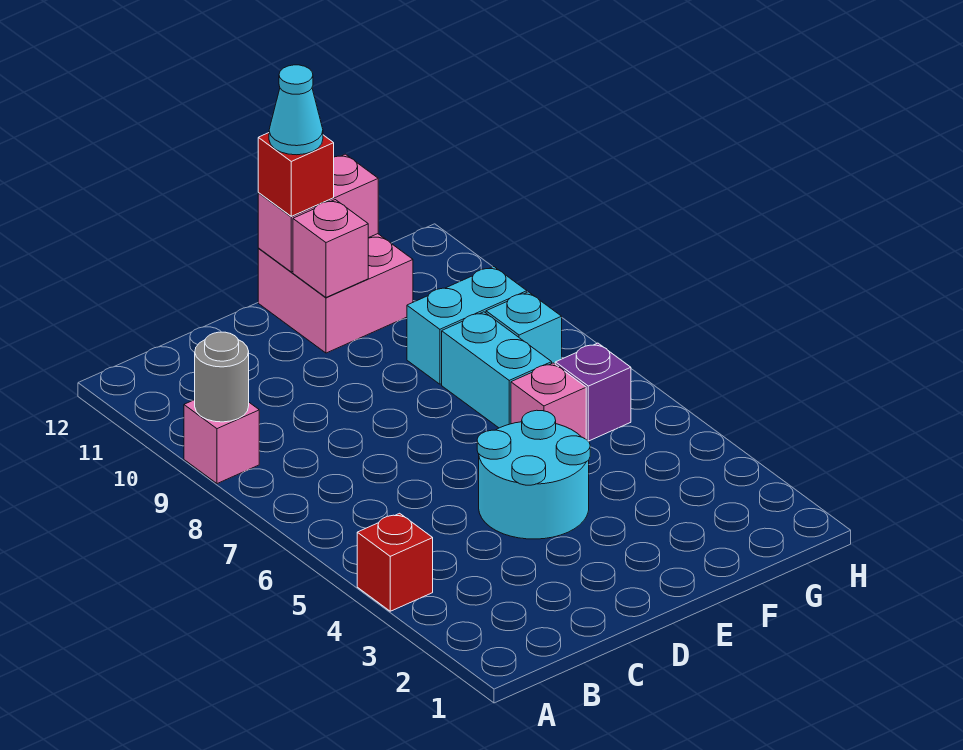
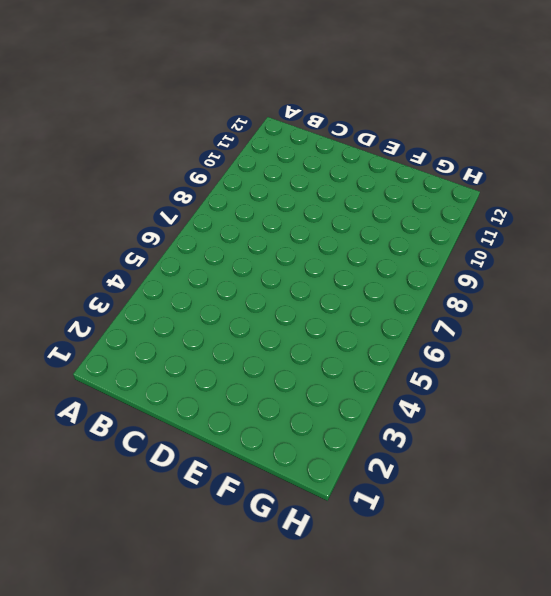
none -> red brick A4 level 1
none -> pink brick A9 level 1
none -> cyan round brick D4:E5 level 1

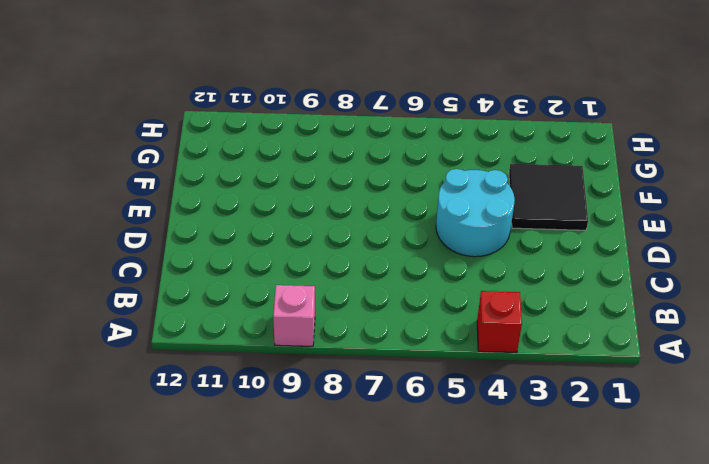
black tile E2:F3 level 1 -> none
none -> pink brick E11:F12 level 1
none -> pink brick F6 level 1
none -> cyan brick F7:F8 level 1

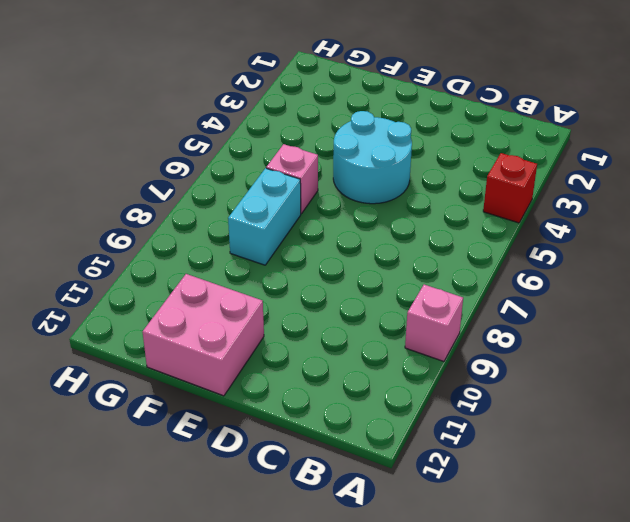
none -> cyan brick F9:G9 level 1
none -> purple brick G6 level 1
none -> cyan brick G8 level 1

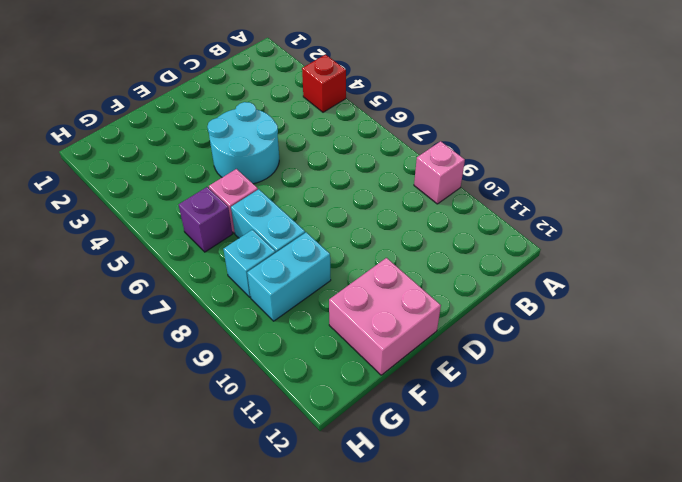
none -> grey round brick A9 level 2
none -> pink brick E11 level 2
none -> pink brick E12:F12 level 2

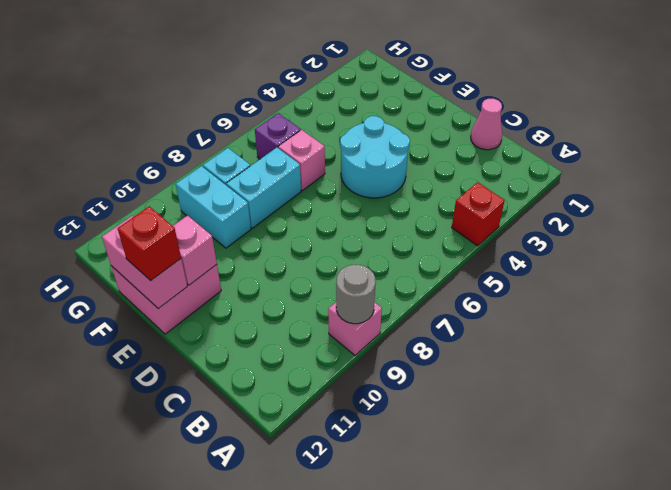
pink cone C1 level 1 -> none
none -> cyan cone E12 level 4

